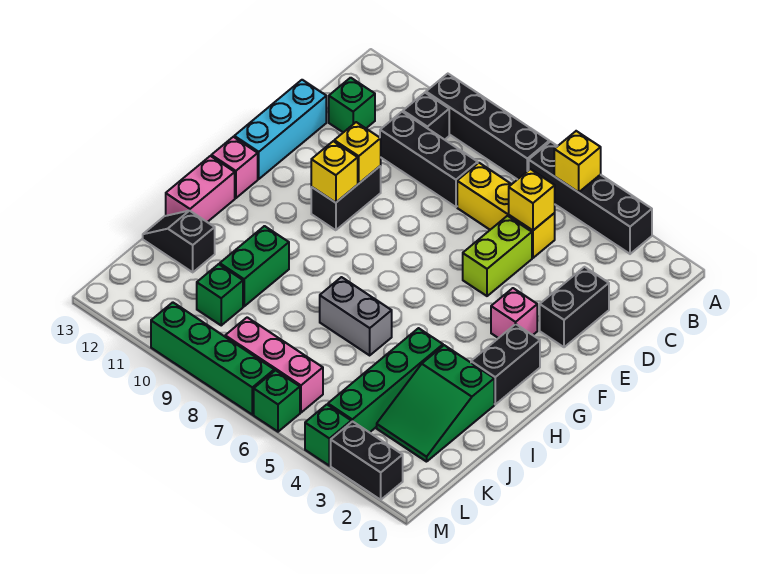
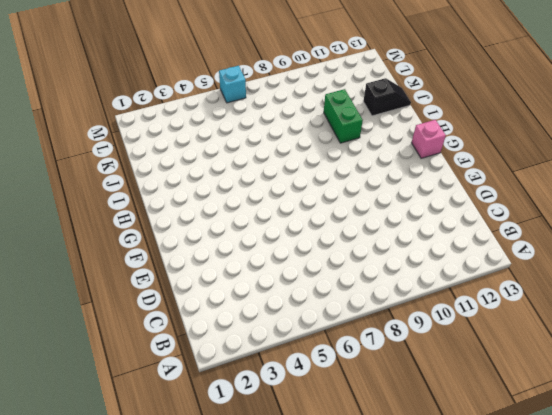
cyan brick M6 level 1 -> green brick M6 level 1
none -> black brick A3:A6 level 1
none -> black brick A7:A10 level 1
none -> black brick B10 level 1

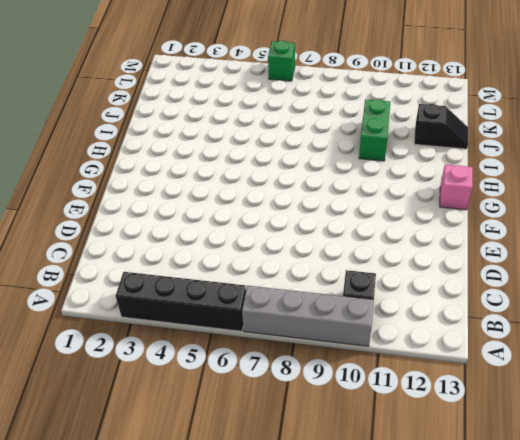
grey brick A7:A10 level 1 -> black brick A7:A10 level 1
none -> yellow brick C5:C7 level 1
none -> black brick C8:C10 level 1
none -> green brick C12 level 1

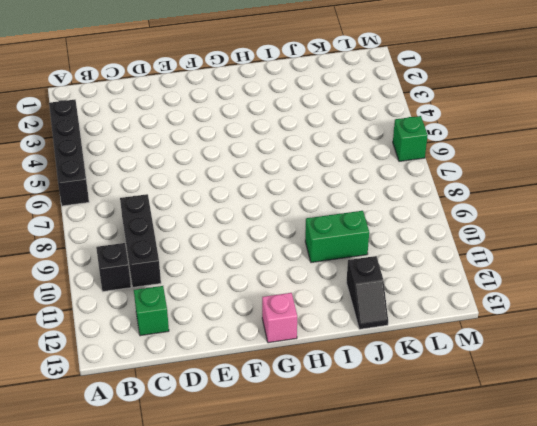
none -> black brick A7:A10 level 1
none -> yellow brick C5:C7 level 1
none -> black brick D2:E2 level 1

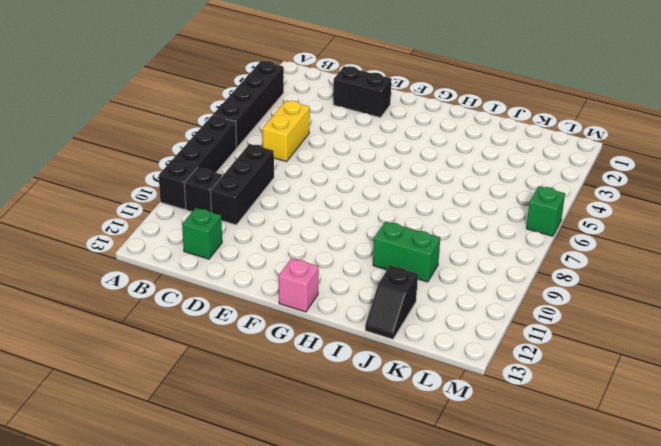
yellow brick C5:C6 level 1 -> yellow brick C5:C7 level 1
none -> lime brick D5:E5 level 1
none -> cyan brick D13:F13 level 1
none -> black brick E10:F10 level 1

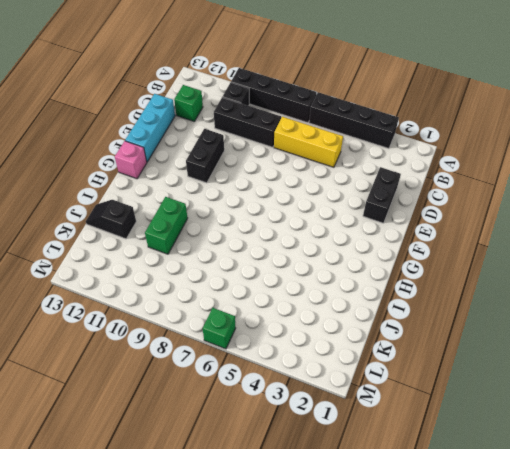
none -> lime brick D5:E5 level 1
none -> pink brick F3 level 1
none -> black brick G2:H2 level 1

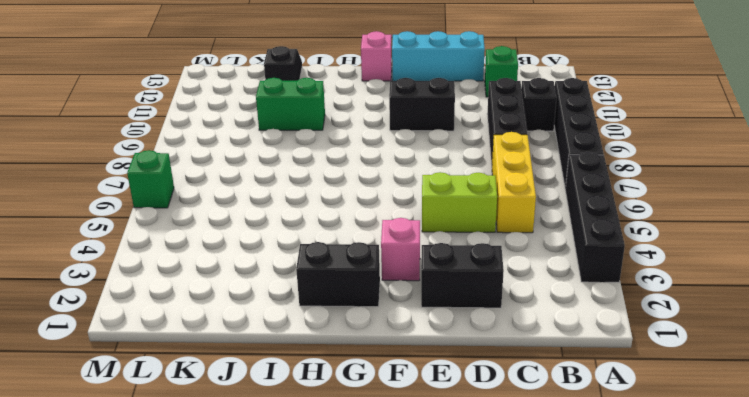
none -> pink brick H13:I13 level 1
none -> green slope I2:K3 level 1 top I
none -> green brick I4:L4 level 1

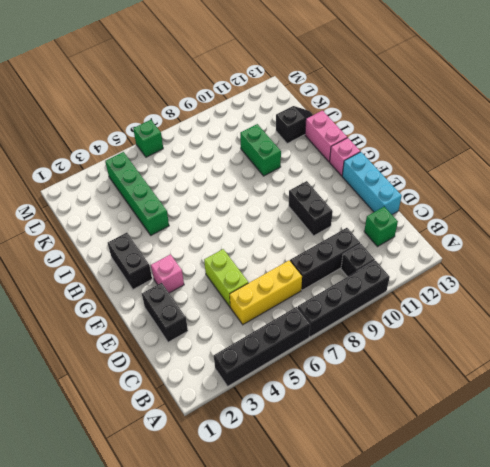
none -> green slope I2:K3 level 1 top I
none -> grey brick I6:I7 level 1
none -> green brick K10 level 1

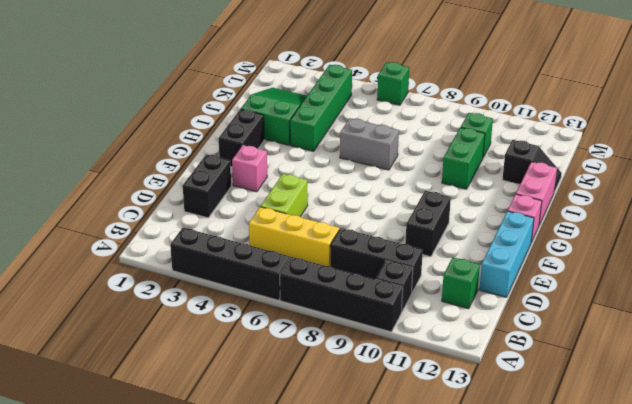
none -> pink brick L6:L8 level 1
none -> black brick M2:M3 level 1
none -> green brick M4 level 1

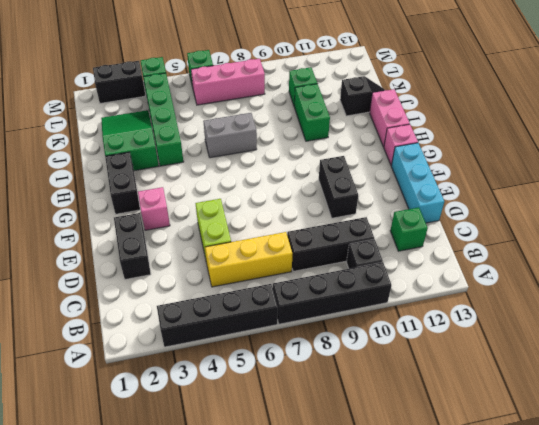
none -> green brick M7:M10 level 1
none -> yellow brick A5 level 2
none -> yellow brick C5 level 2

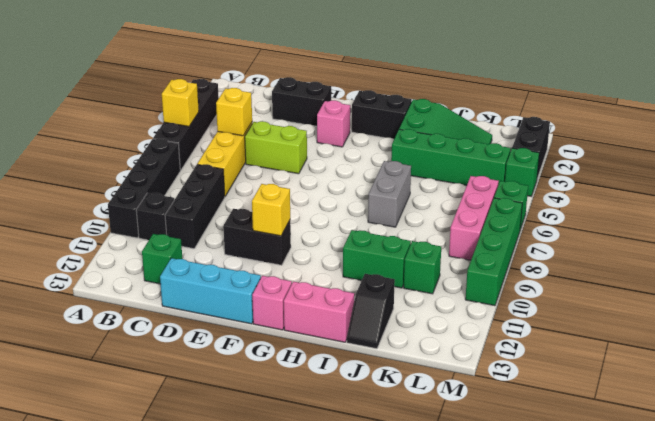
none -> yellow brick E10 level 2

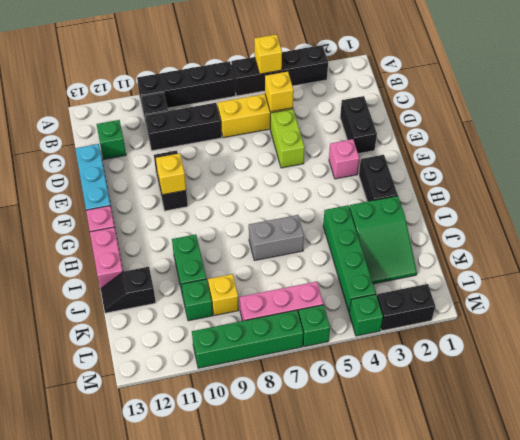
yellow brick K9 level 1 -> yellow brick E10 level 2

